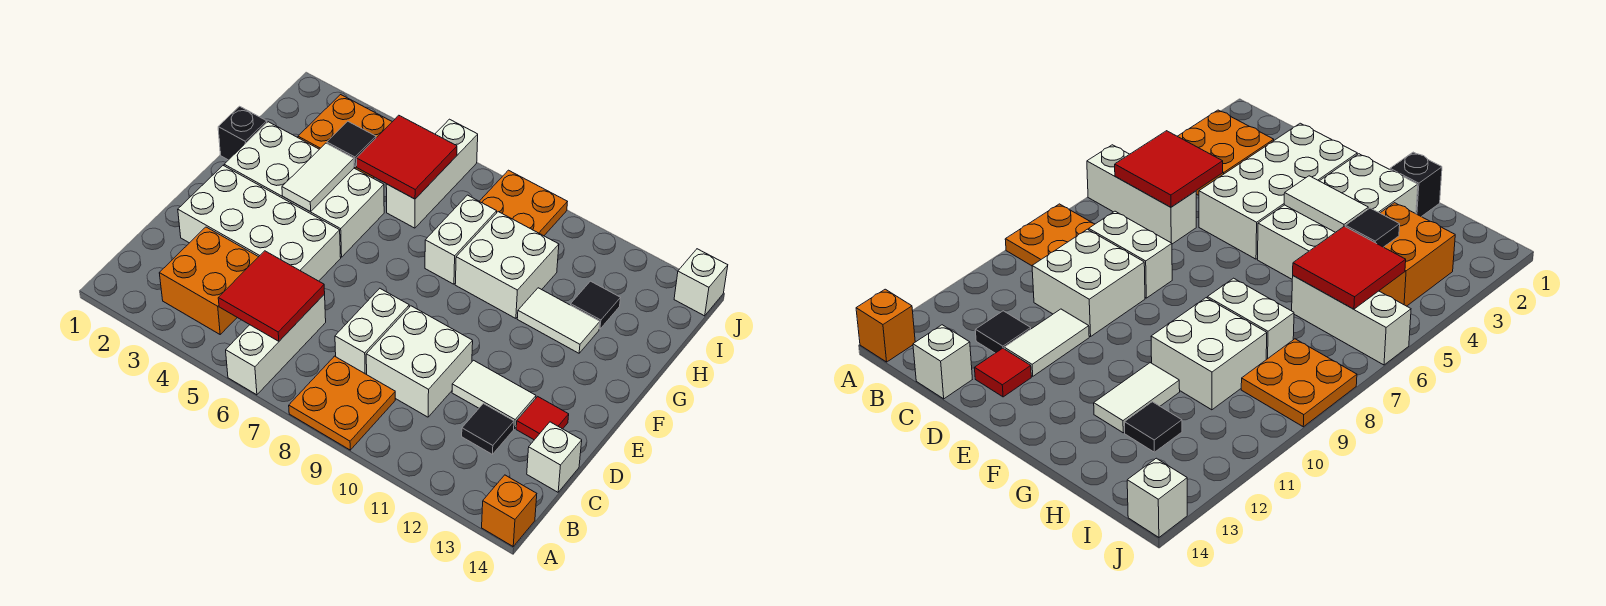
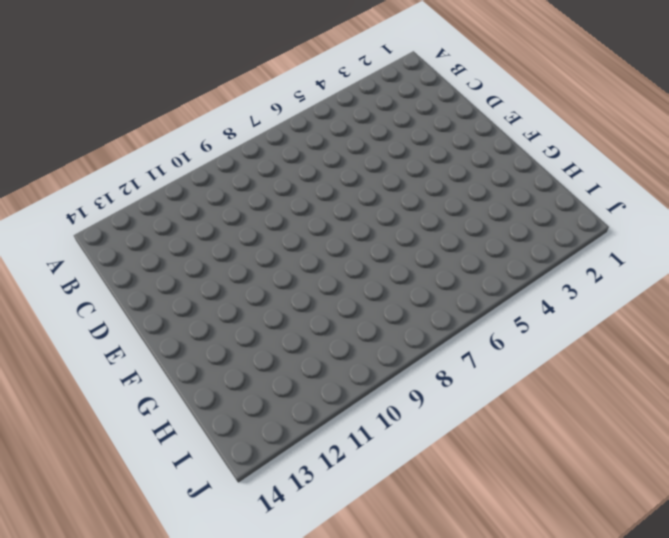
none -> white brick A6:C6 level 1
none -> orange plate A8:B9 level 1
none -> orange brick A14 level 1

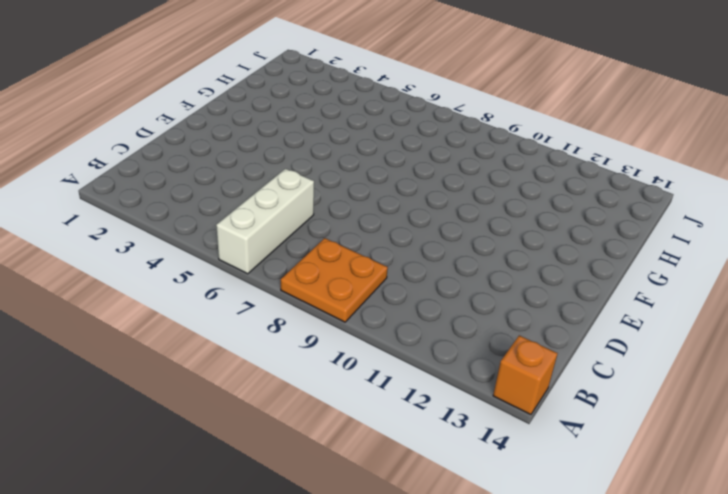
none -> orange brick B3:C4 level 1
none -> white brick C8:D8 level 1
none -> white brick C9:D10 level 1

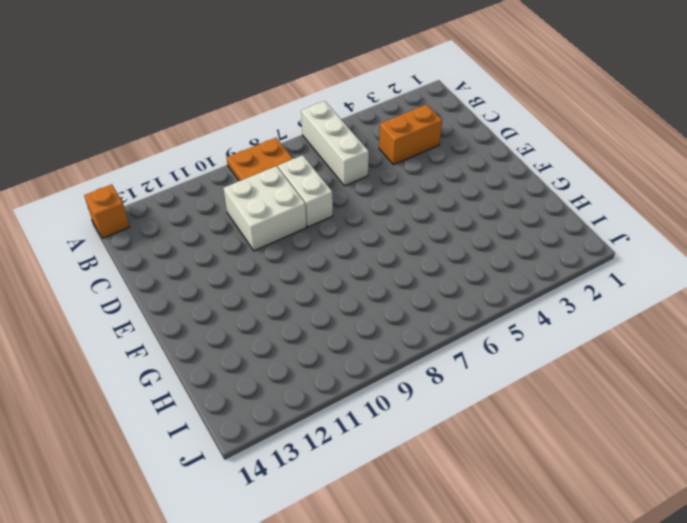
orange brick C3:C4 level 1 -> orange brick B3:C4 level 1
none -> black tile C12 level 1
none -> white brick C14 level 1
none -> white brick D2:E5 level 1

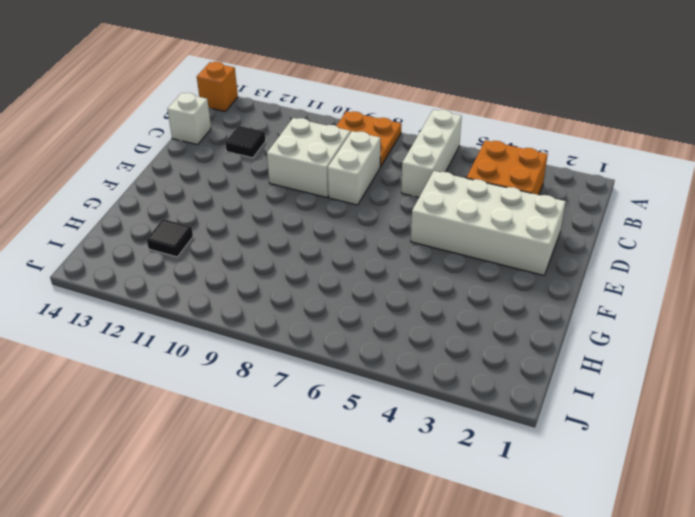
none -> white tile D11:D12 level 1
none -> red tile D13 level 1
none -> white brick F2:G5 level 1

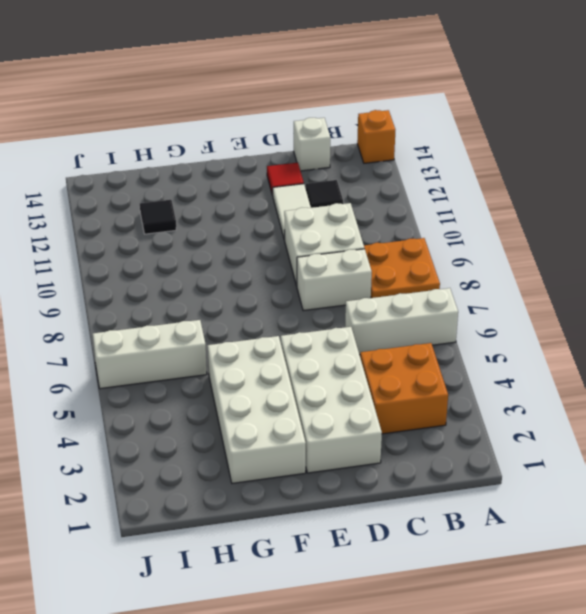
none -> black brick G1 level 1
none -> white brick G8:H8 level 1
none -> white brick G9:H10 level 1

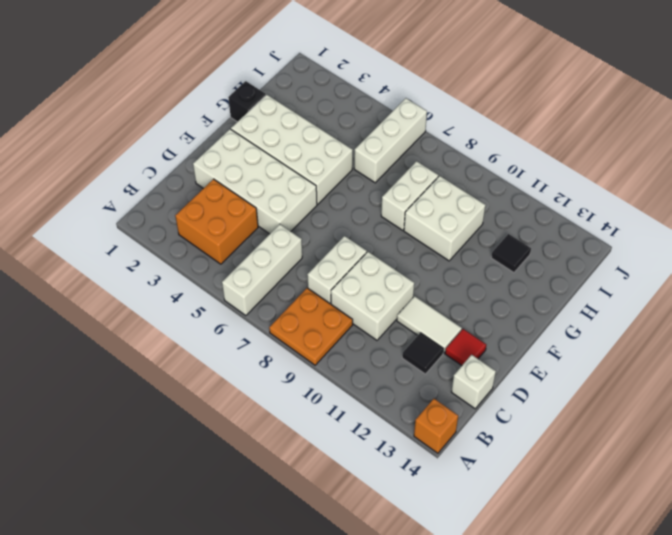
none -> white tile G11:G12 level 1
none -> orange brick H3:I4 level 1
none -> orange plate I8:J9 level 1

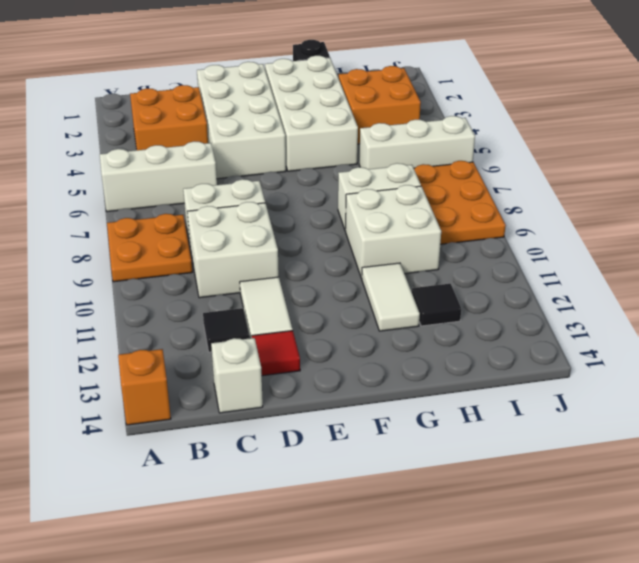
orange plate I7:J9 level 1 -> orange plate I8:J9 level 1
none -> white brick J14 level 1
none -> red tile B5:C6 level 2
none -> white tile F4:G4 level 2

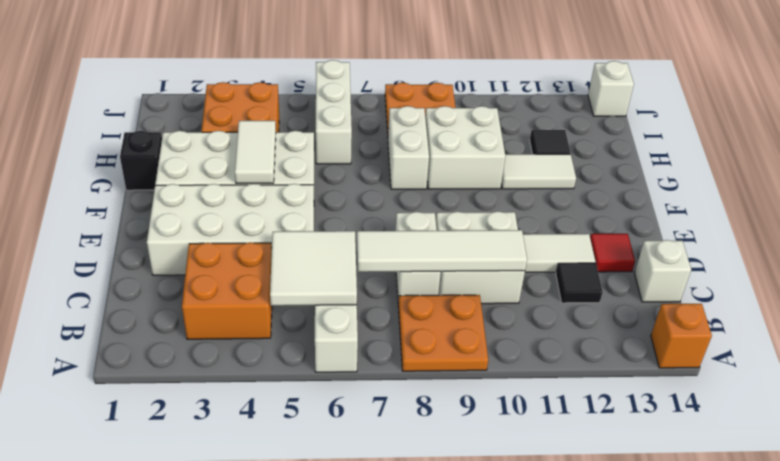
white tile B5:C6 level 2 -> red tile B5:C6 level 2
white tile C7:C10 level 2 -> none
none -> black tile H4 level 2
none -> red tile H5:I6 level 2

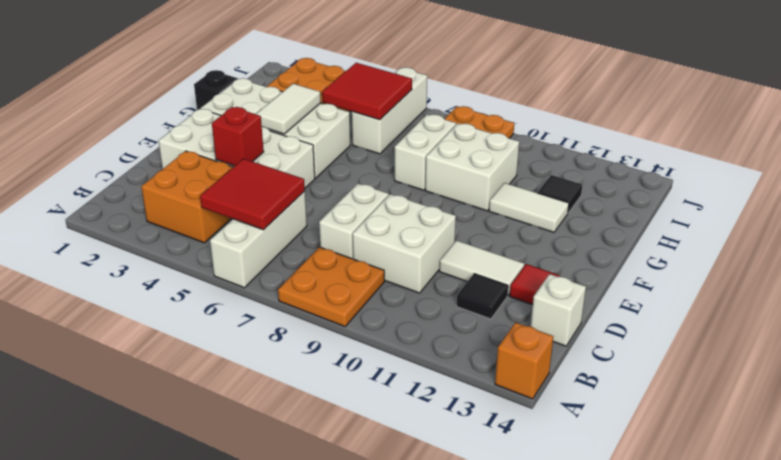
red brick D4 level 2 -> none
none -> white brick J14 level 1
none -> black tile H4 level 2

